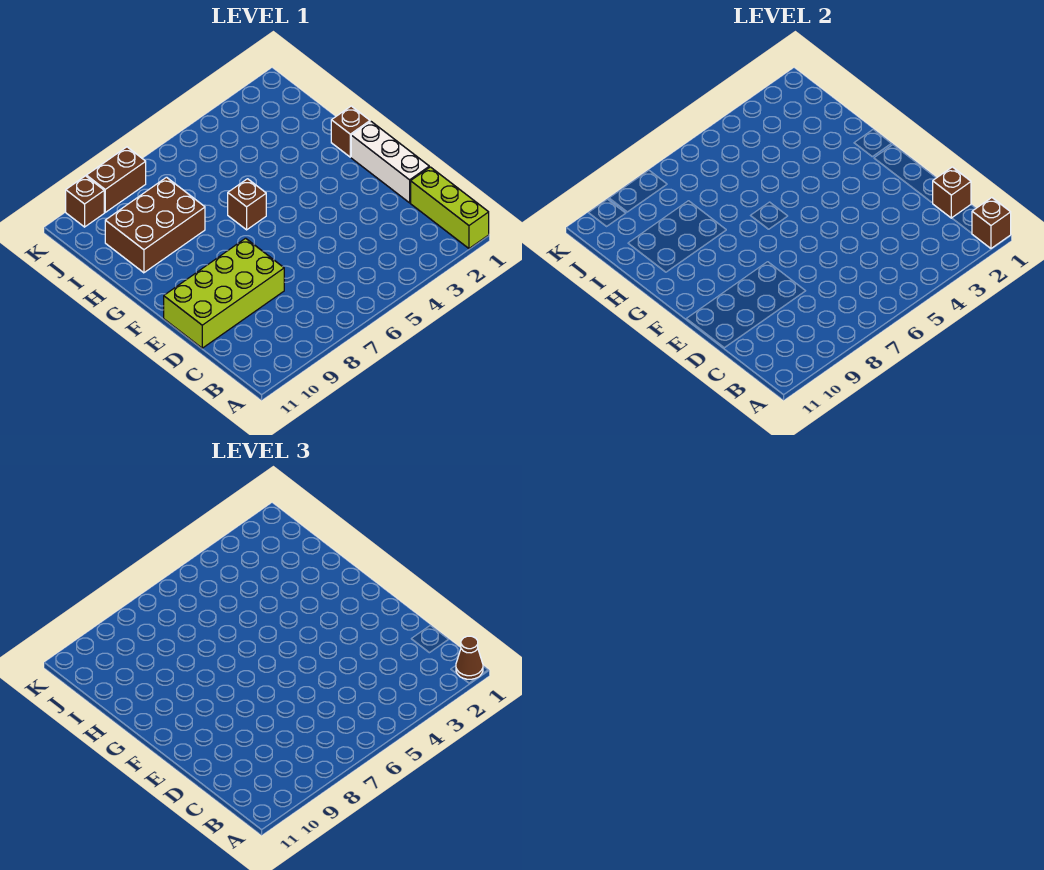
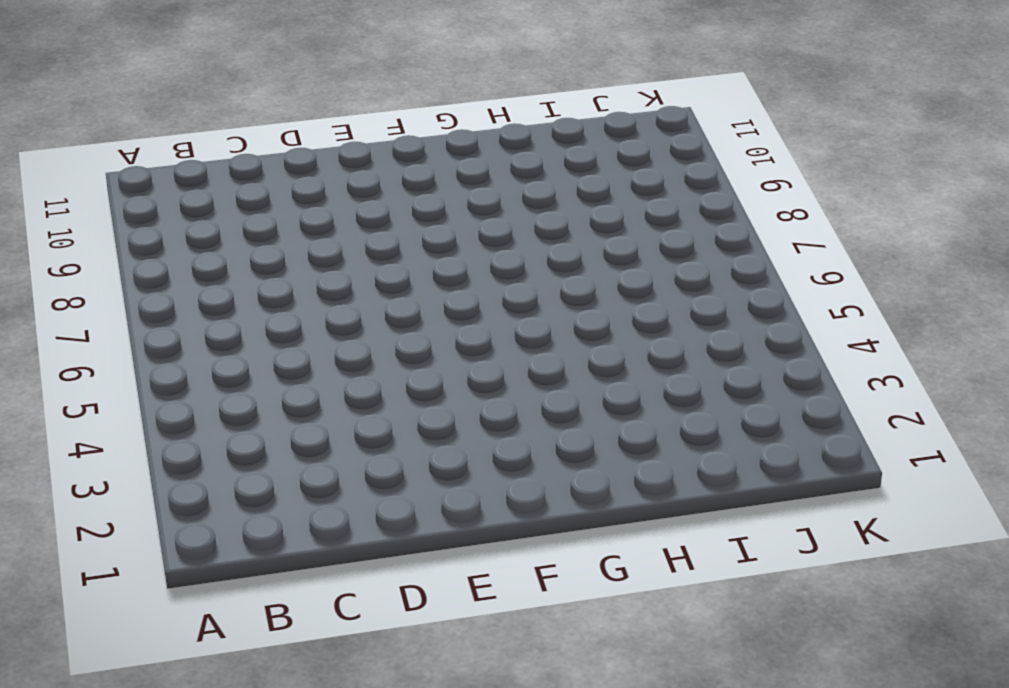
none -> lime brick A1:C1 level 1
none -> white brick D1:F1 level 1

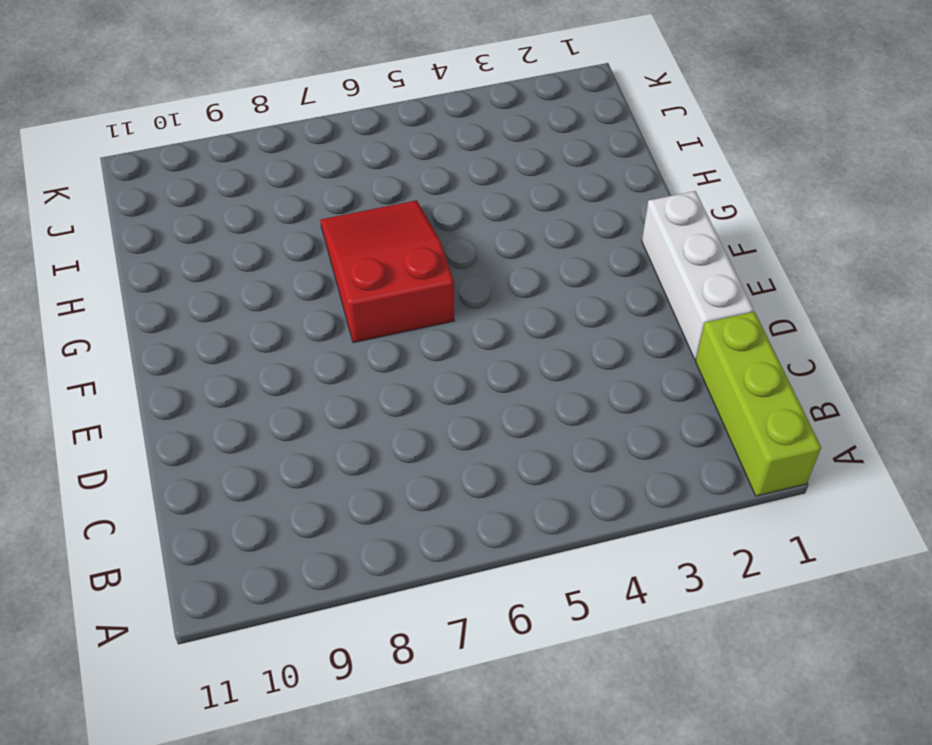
red slope F6:H7 level 1 top F -> brown brick G6 level 1
none -> lime brick D8:E11 level 1
none -> brown brick G1 level 1

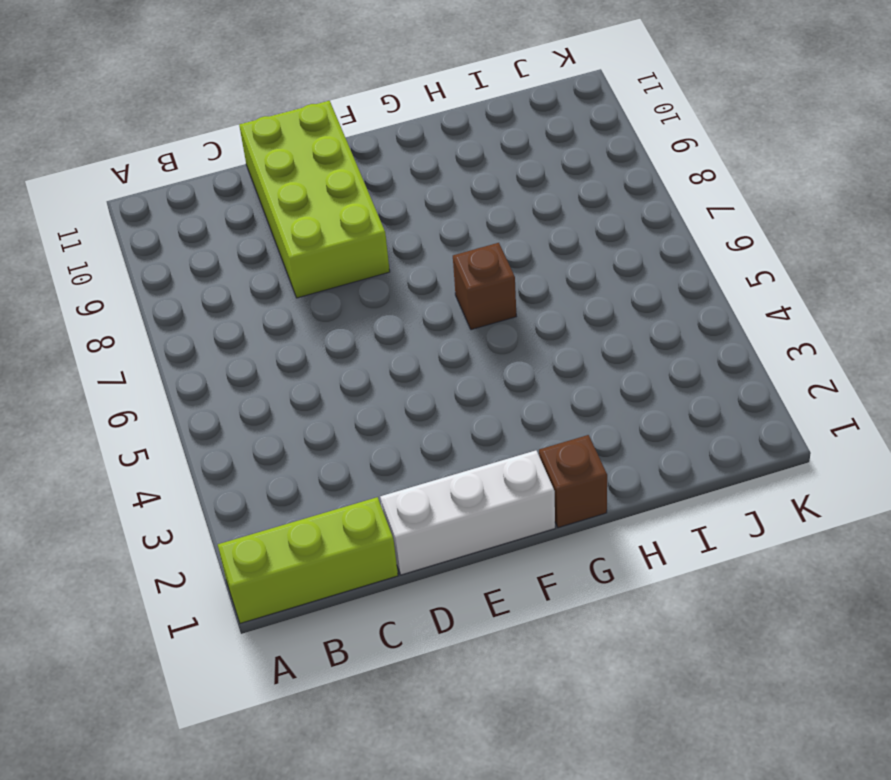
none -> brown brick H8:I10 level 1
none -> brown brick K8:K9 level 1

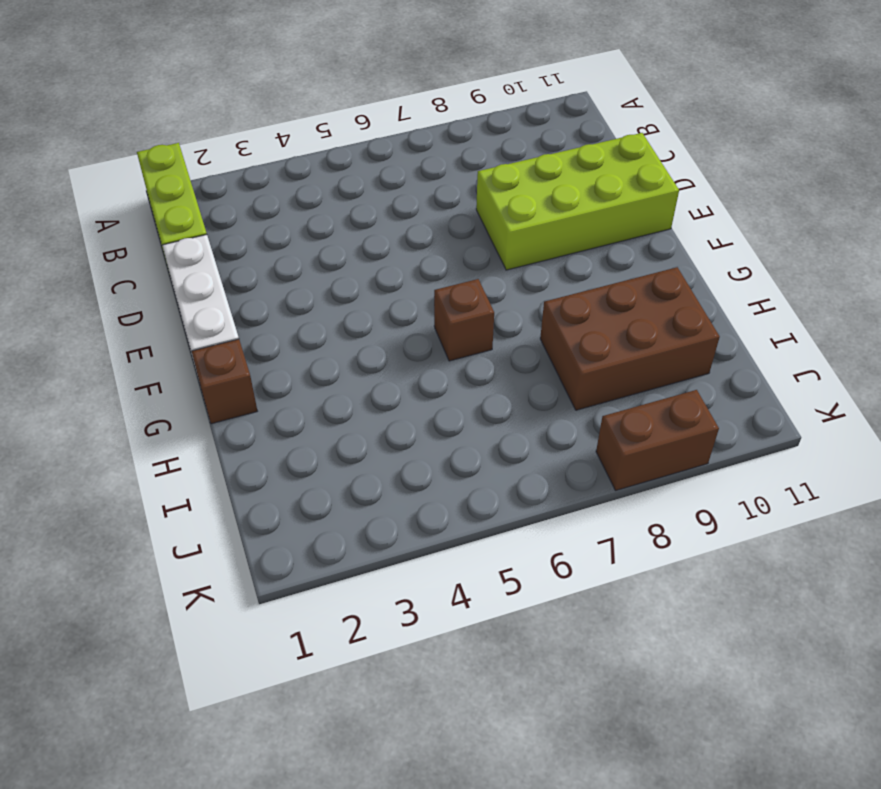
none -> brown brick K10 level 1
none -> brown brick A1 level 2

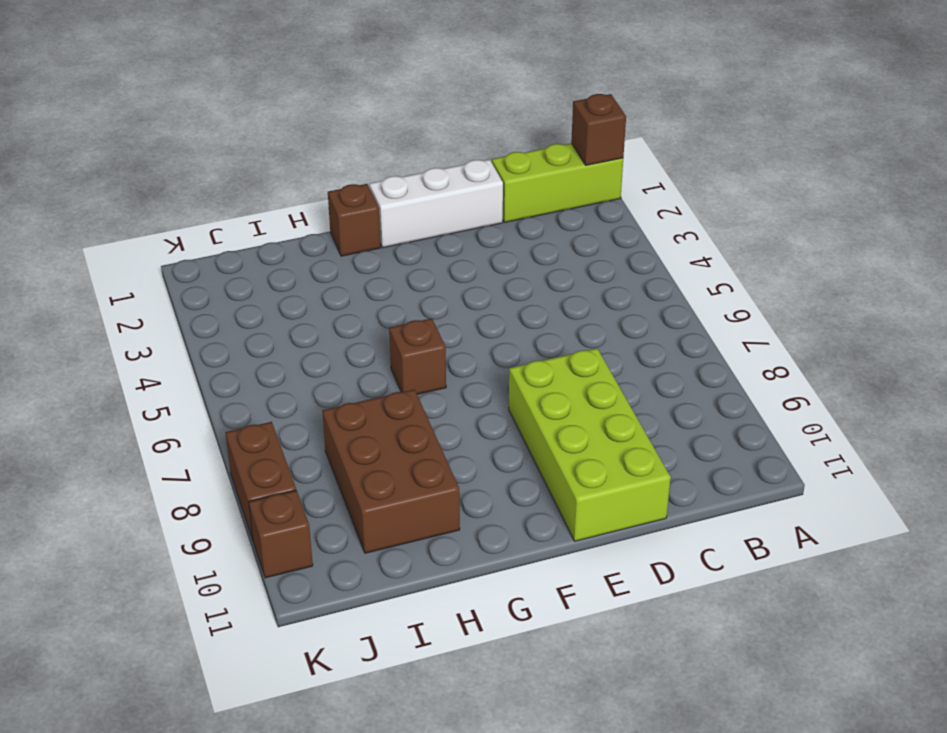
none -> brown brick C1 level 2
none -> brown cone A1 level 3

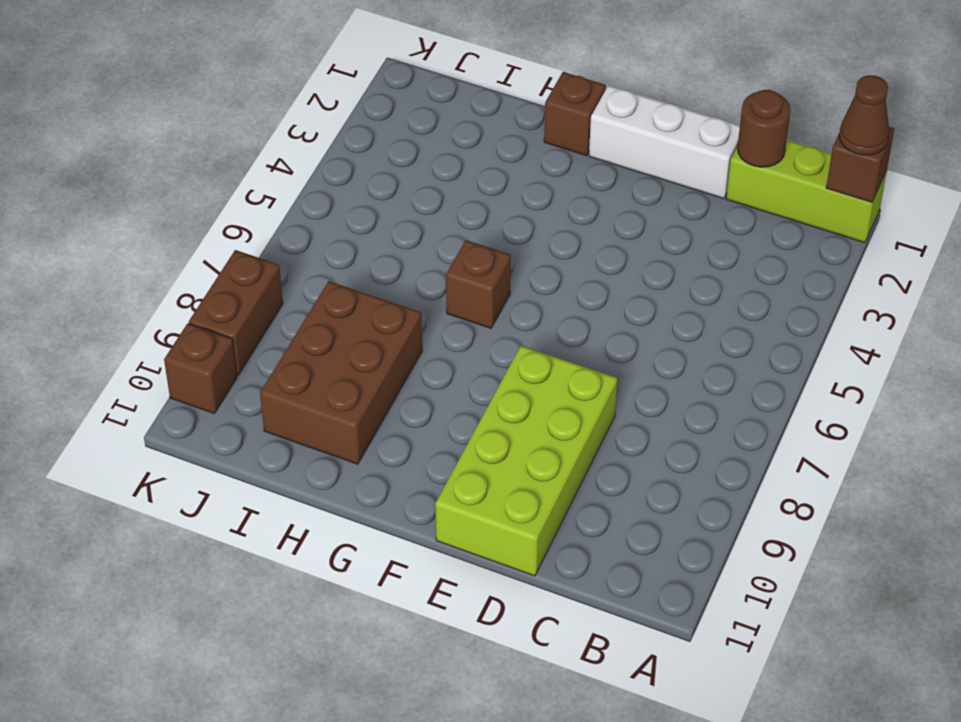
brown round brick C1 level 2 -> brown brick C1 level 2

